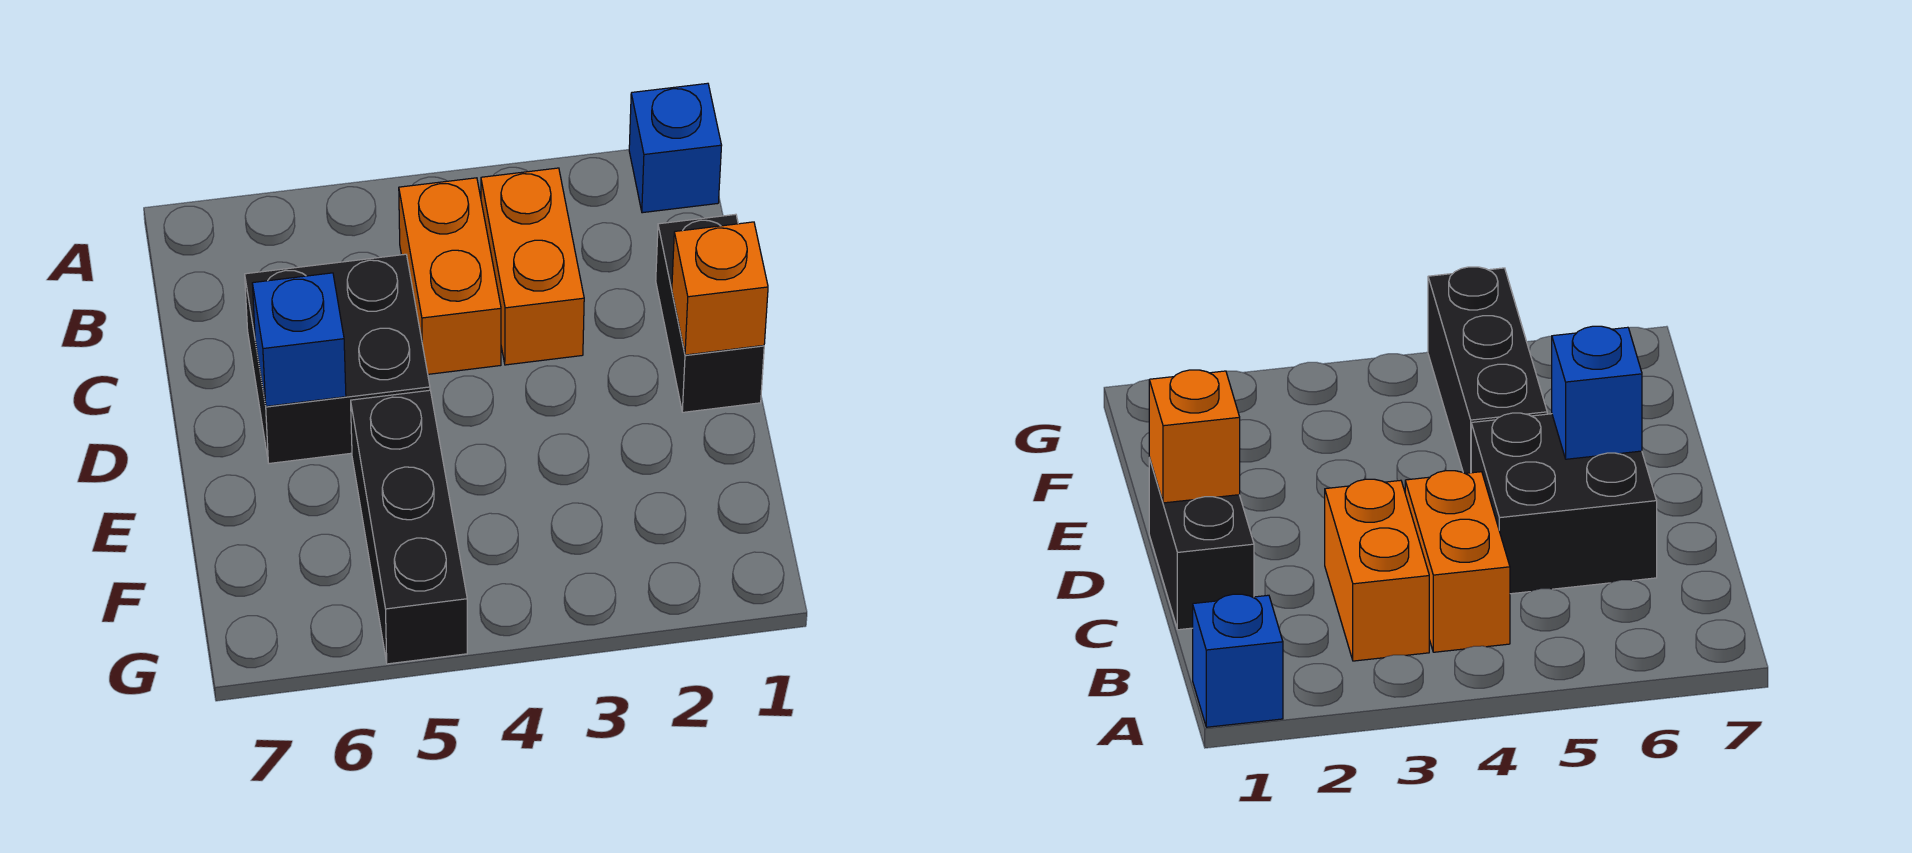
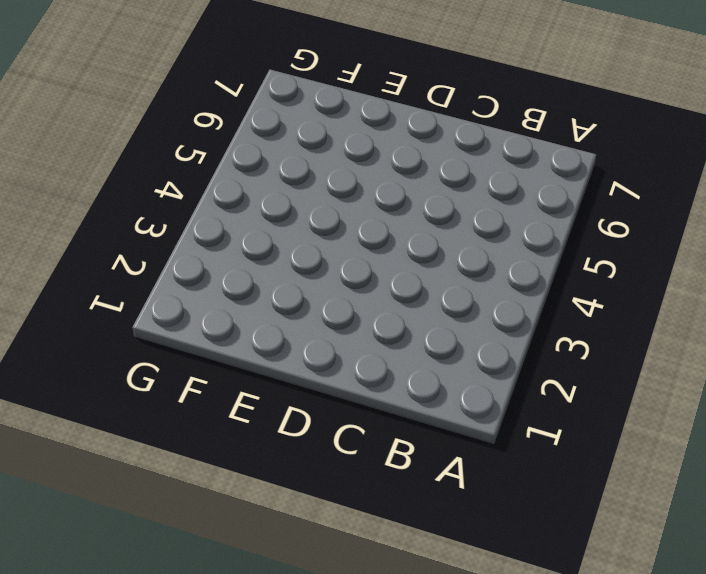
none -> blue brick A1 level 1
none -> orange brick B3:C3 level 1

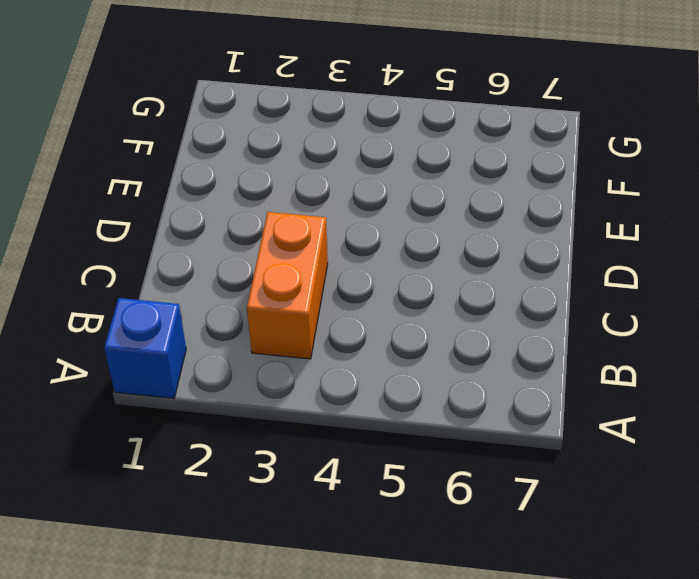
none -> orange brick B4:C4 level 1
none -> black brick C1:D1 level 1

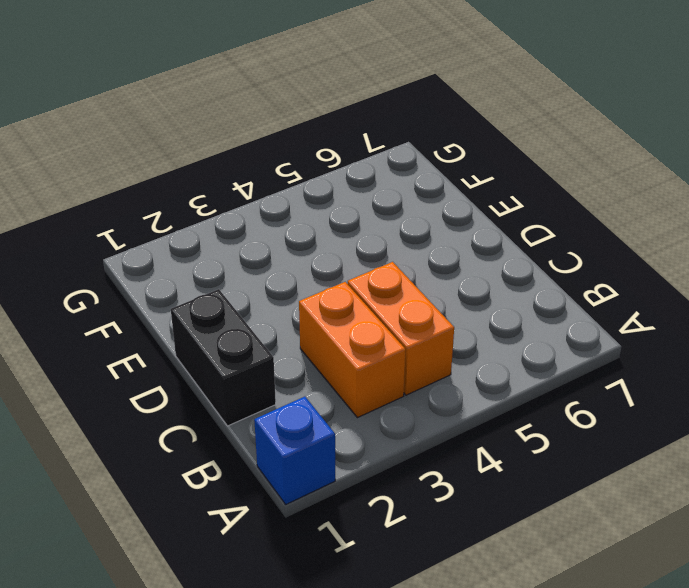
none -> black brick C5:D6 level 1
none -> black brick E5:G5 level 1

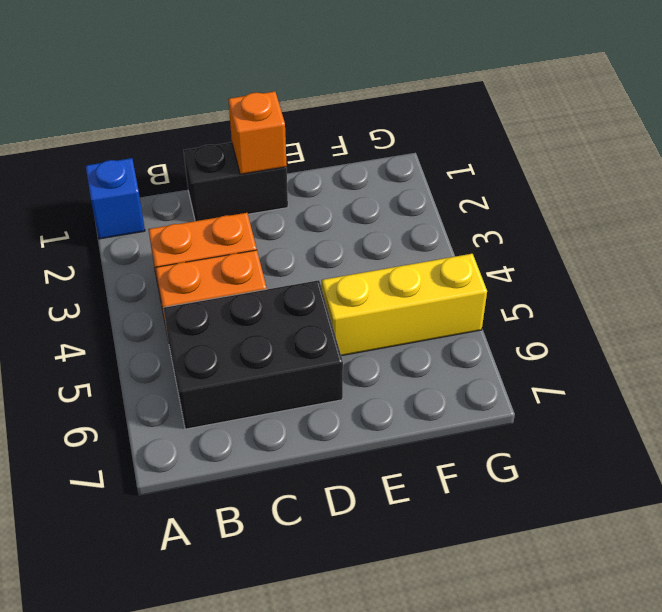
black brick B5:D6 level 1 -> black brick C5:D6 level 1
yellow brick E5:G5 level 1 -> black brick E5:G5 level 1
none -> blue brick D6 level 2

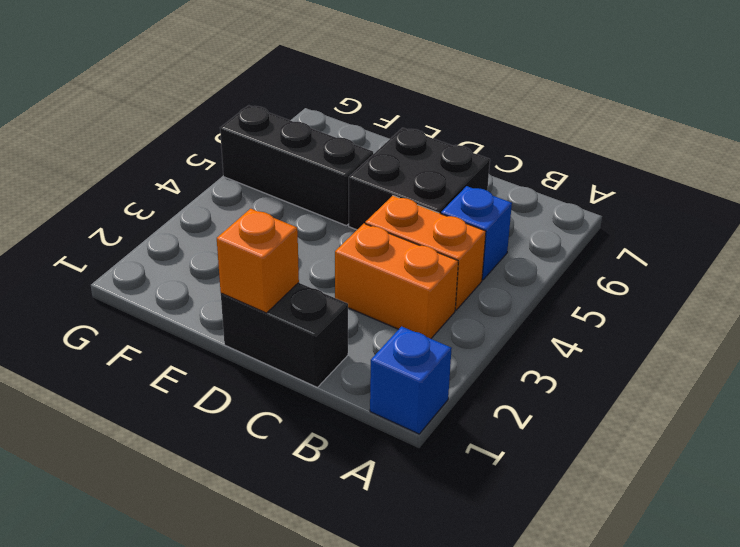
blue brick B5 level 1 -> blue brick D6 level 2

